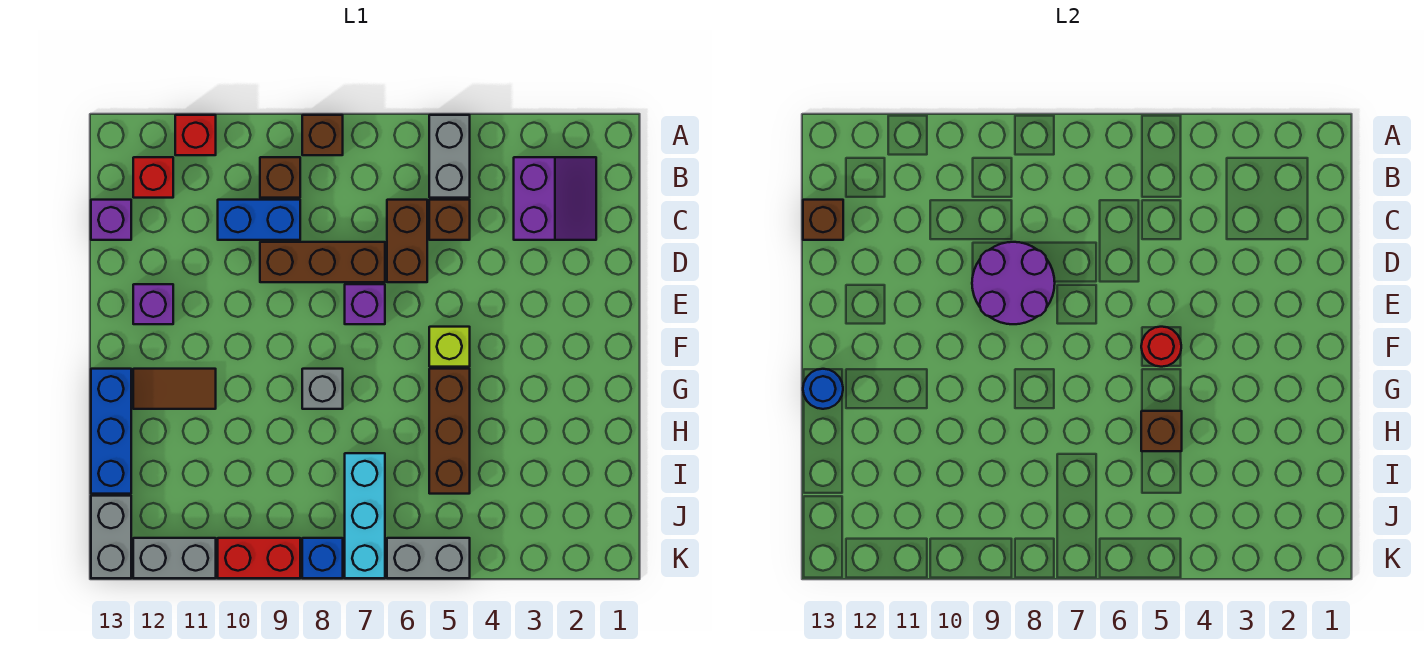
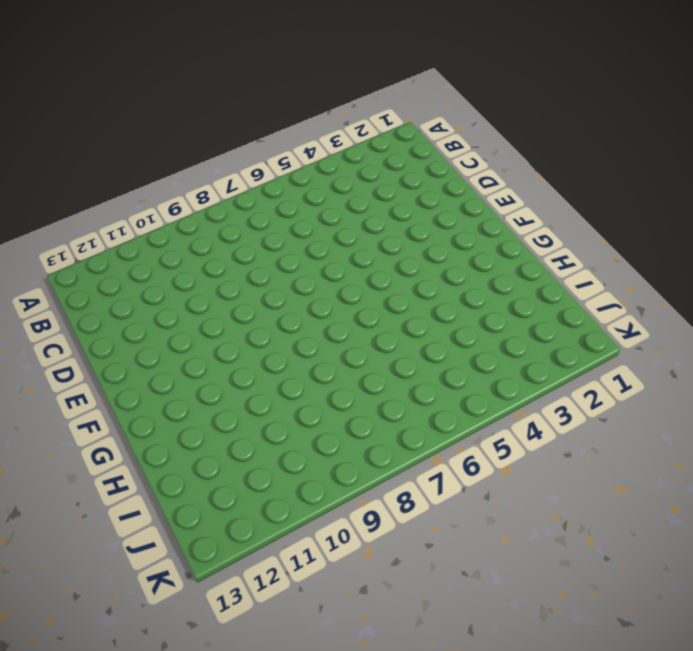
none -> grey brick A5:B5 level 1
none -> brown brick A8 level 1
none -> red brick A11 level 1

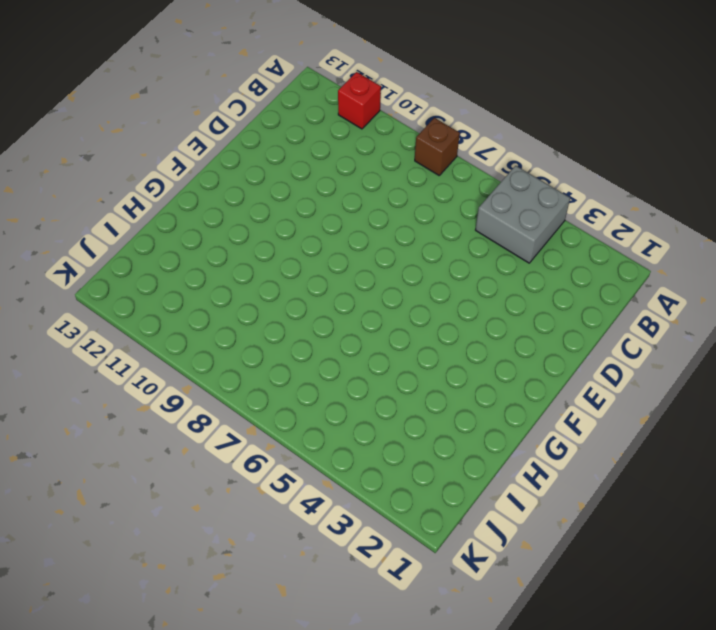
grey brick A4:B5 level 1 -> grey brick A5:B5 level 1
none -> purple slope B2:C3 level 1 top 3
none -> brown brick B9 level 1
none -> red brick B12 level 1

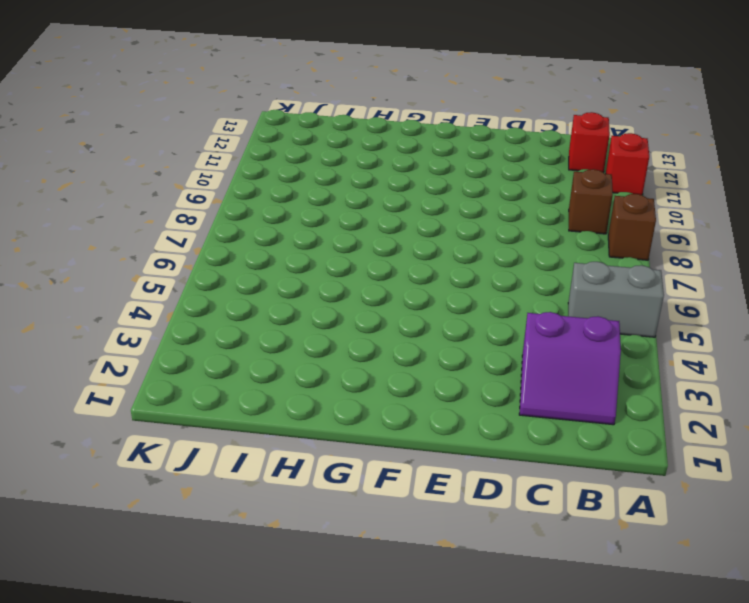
none -> brown brick C5 level 1
none -> brown brick C6:D6 level 1
none -> blue brick C9:C10 level 1

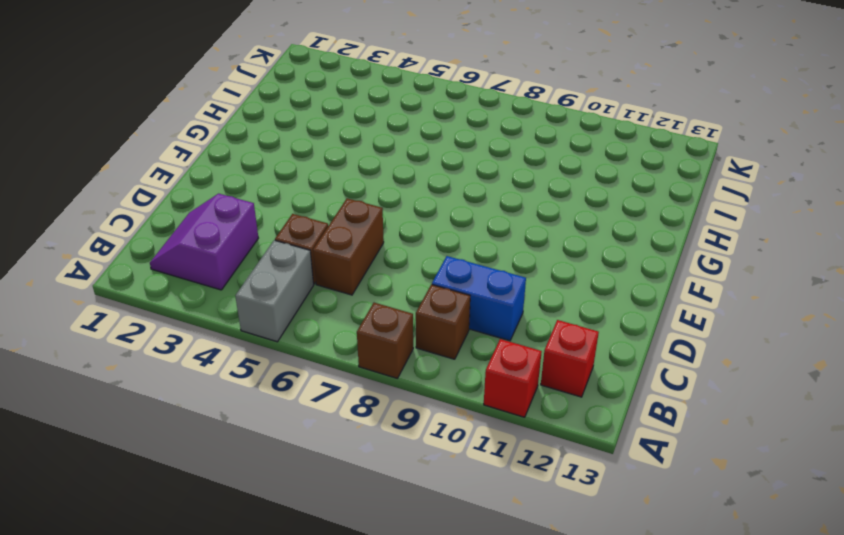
none -> purple brick C13 level 1
none -> brown brick D7:D9 level 1
none -> purple brick E7 level 1

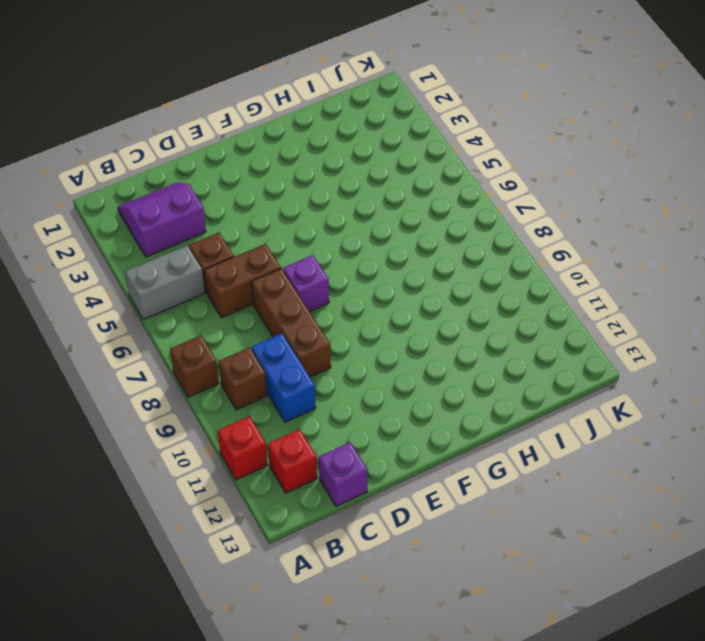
none -> purple brick E12 level 1
none -> lime brick F5 level 1
none -> brown brick G5:I5 level 1

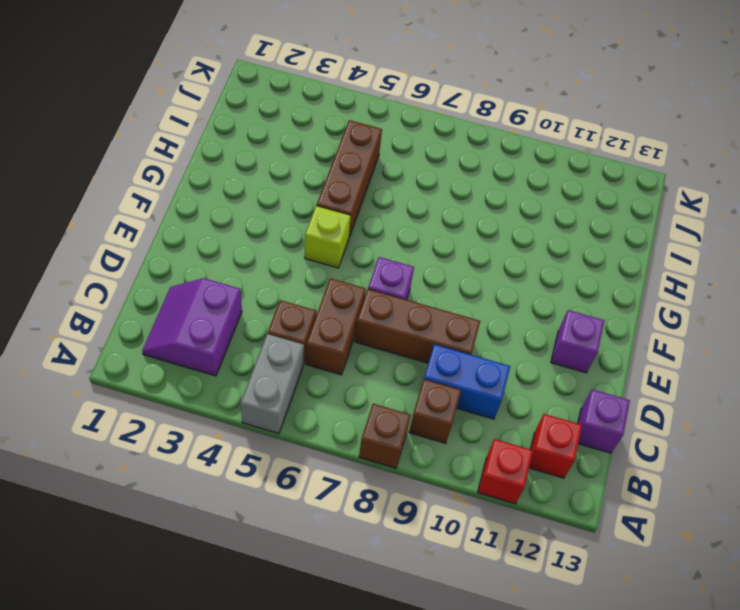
none -> grey brick G8 level 1
none -> brown tile G11:G12 level 1
none -> blue brick G13:I13 level 1

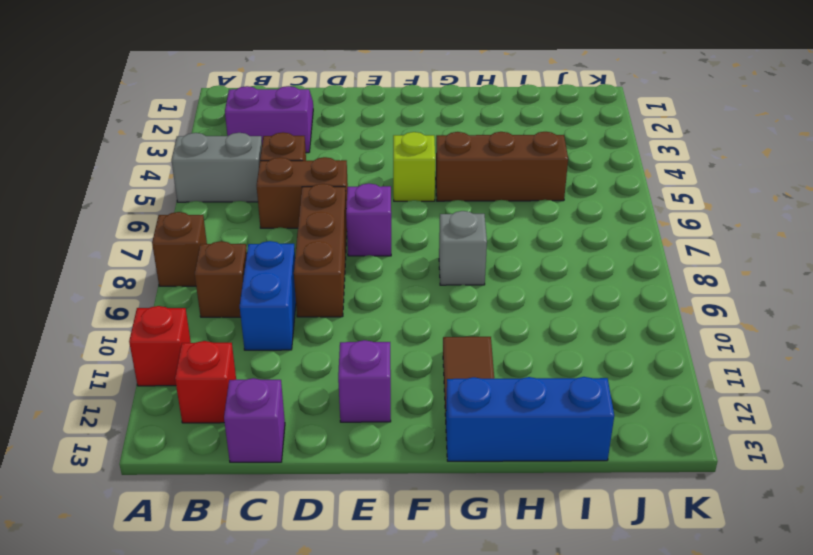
none -> cyan brick I7:K7 level 1
none -> grey brick J13:K13 level 1
none -> grey brick K5:K6 level 1

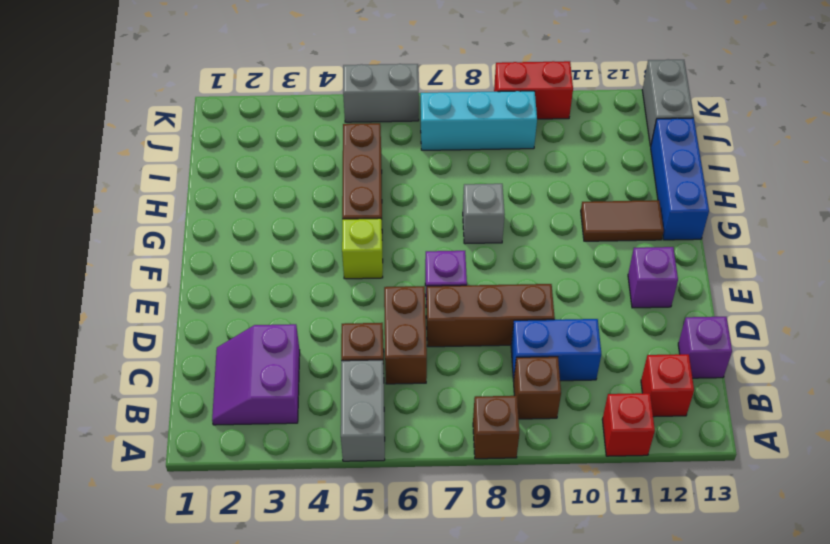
cyan brick J7:J9 level 1 -> cyan brick I7:K7 level 1
none -> blue brick K8 level 1
none -> grey brick K11:K12 level 1
none -> brown brick C13 level 2

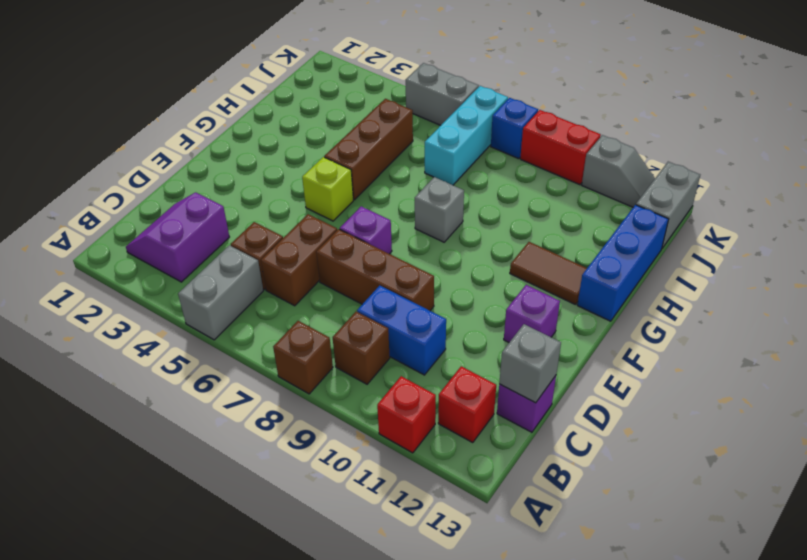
grey brick C13 level 2 -> brown brick C13 level 2
grey slope K11:K12 level 1 top 11 -> grey brick K11:K12 level 1
none -> purple round brick D8:E9 level 2
none -> red round brick F5 level 2
none -> blue round brick G13 level 2

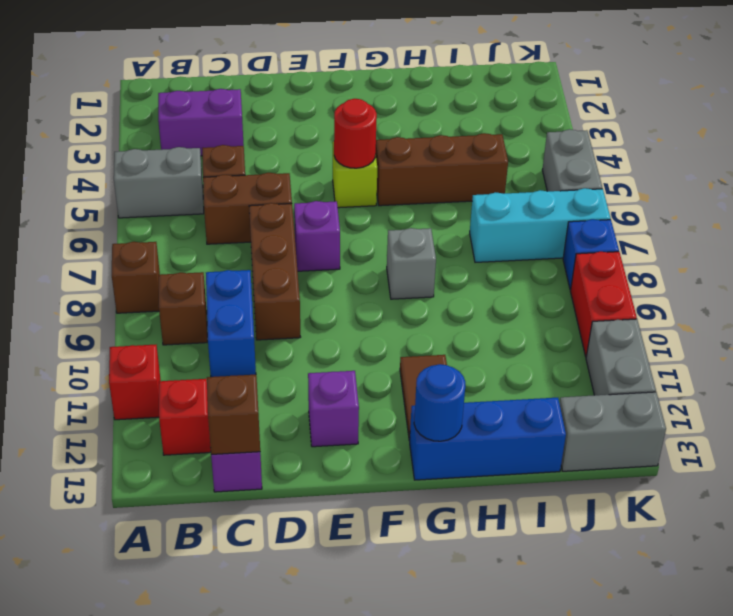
none -> purple round brick D8:E9 level 2
none -> brown brick H5 level 2

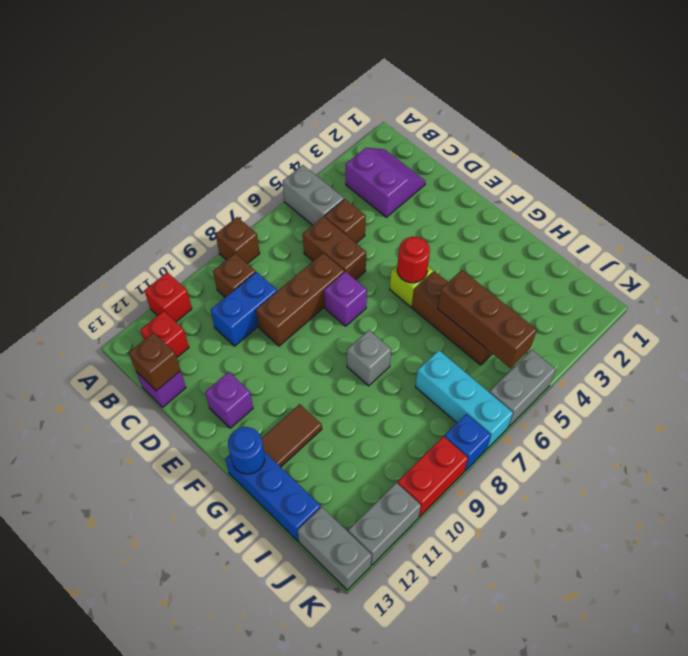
brown brick H5:J5 level 2 -> brown brick H5 level 2
none -> purple round brick D8:E9 level 2

